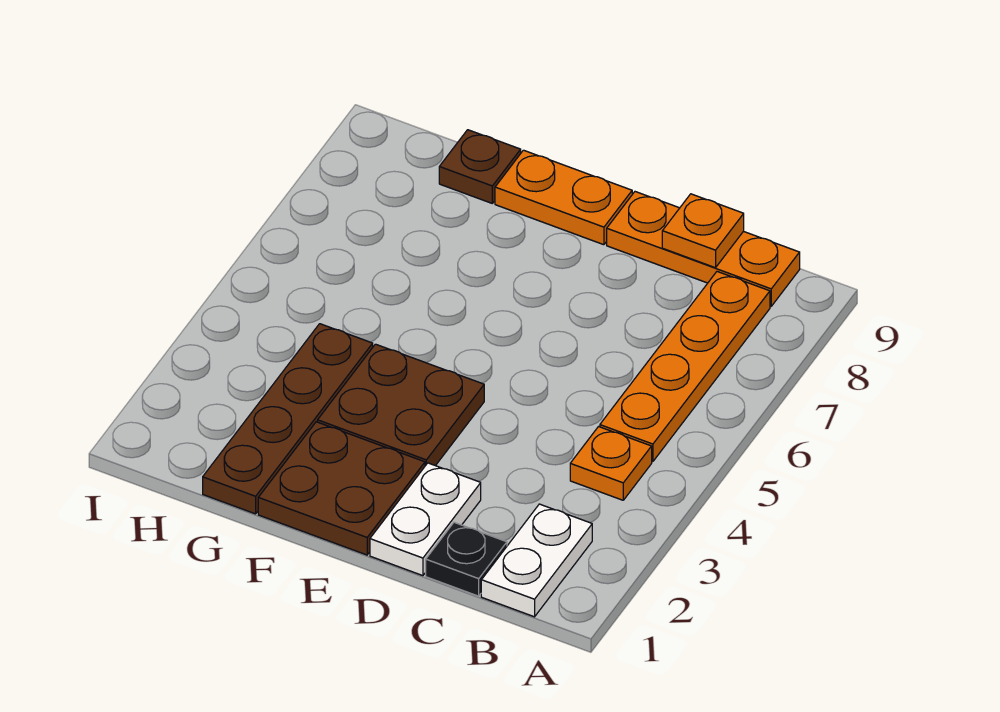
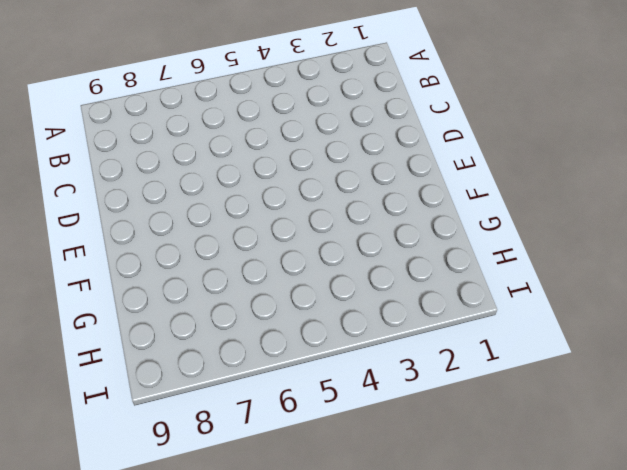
none -> white plate B1:B2 level 1
none -> orange plate B4 level 1
none -> orange plate B5:B8 level 1

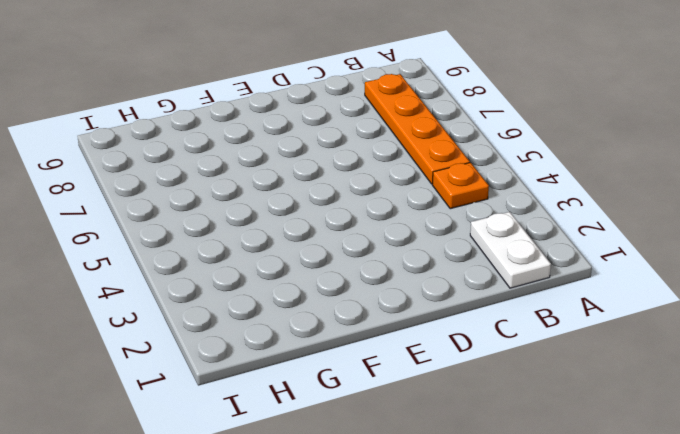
none -> orange plate B9:D9 level 1
none -> black plate C1 level 1
none -> white plate D1:D2 level 1

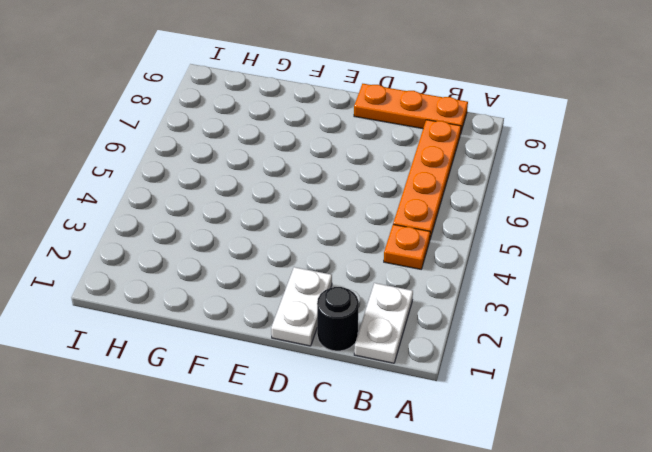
black round brick C1 level 1 -> black plate C1 level 1
none -> brown plate E1:F2 level 1
none -> brown plate E3:F4 level 1
none -> orange plate E9:F9 level 1

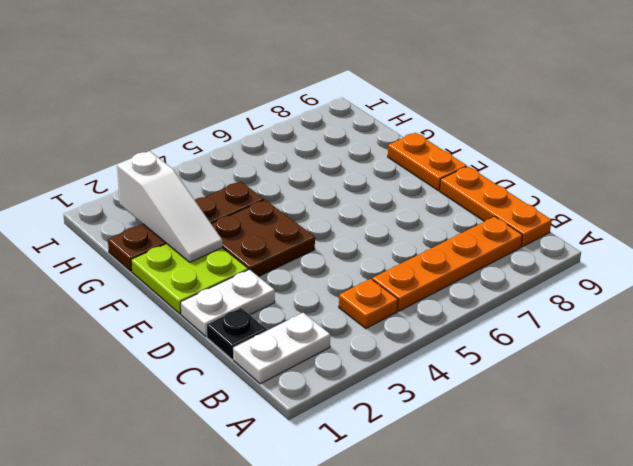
lime plate E1:F2 level 1 -> brown plate E1:F2 level 1
white slope F2:H2 level 2 top H -> none
none -> brown plate G9 level 1
none -> orange plate C9 level 2

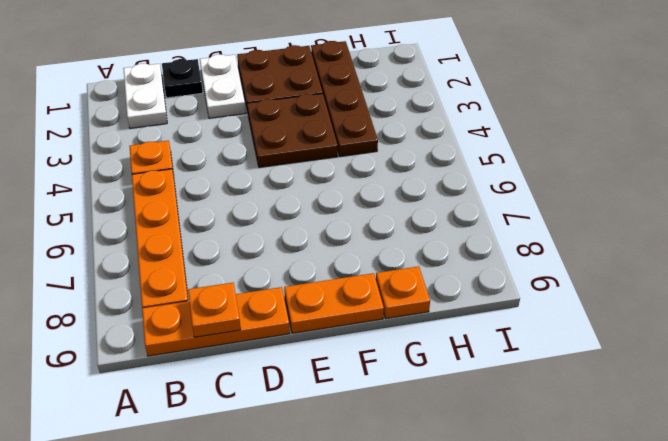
orange plate G9 level 1 -> brown plate G9 level 1

